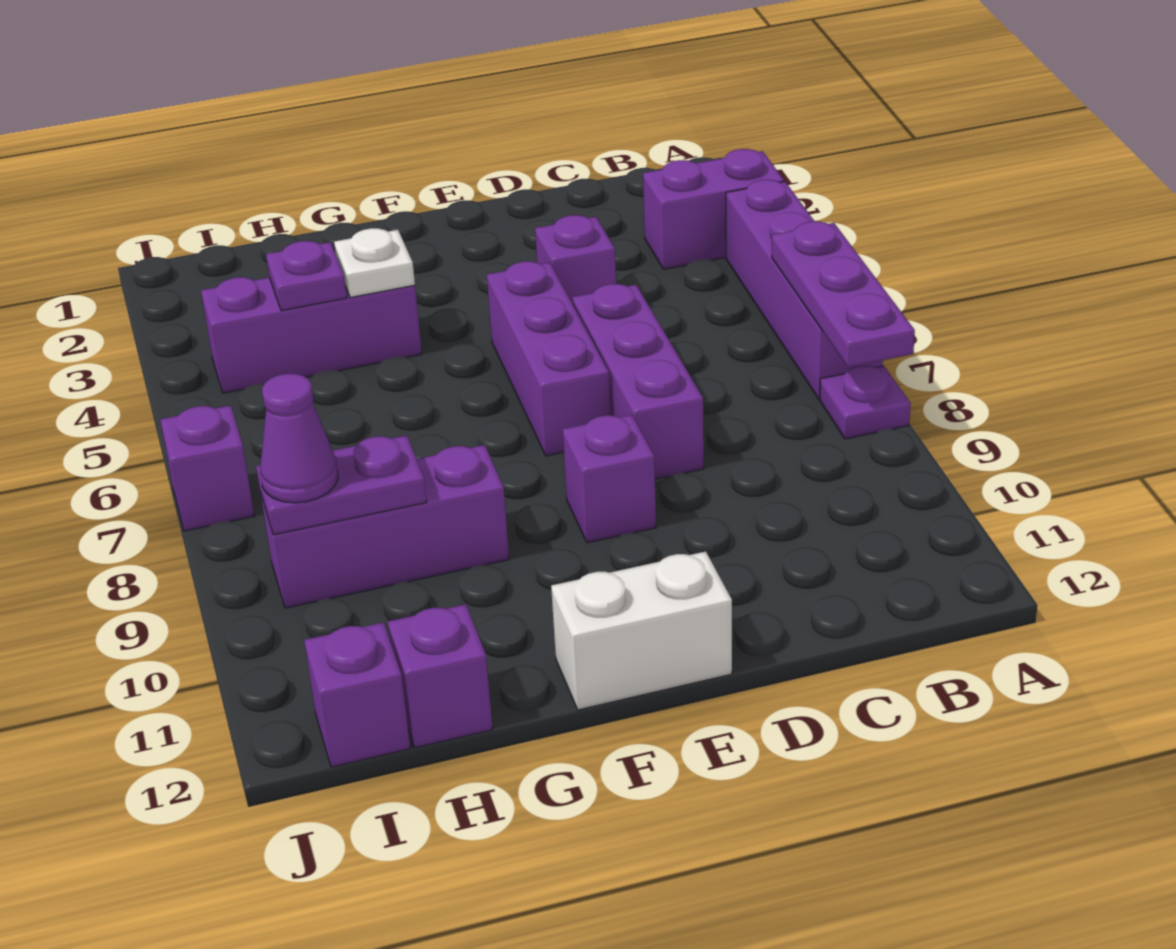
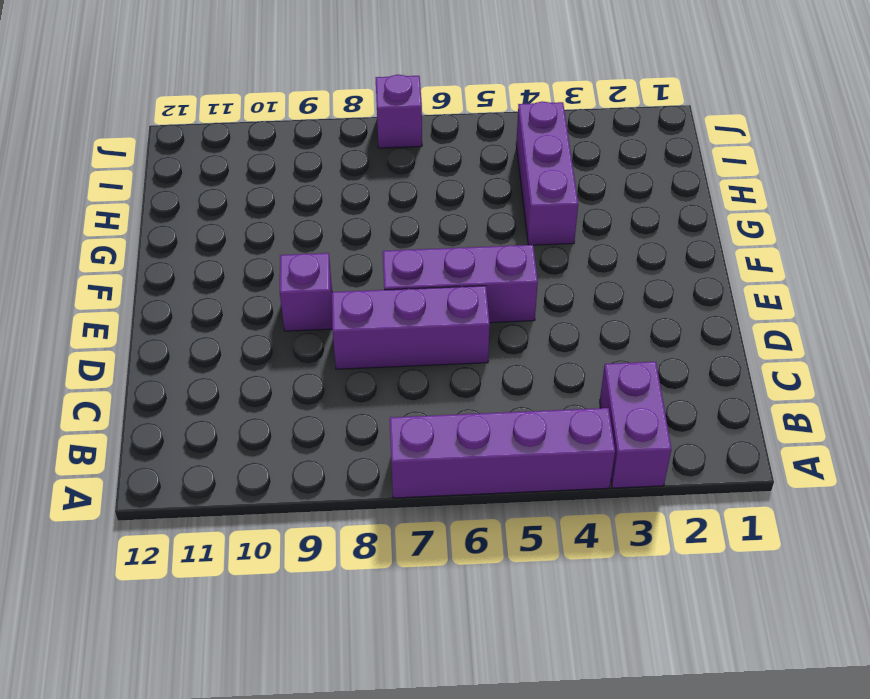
none -> purple plate A8 level 1
none -> purple brick D4 level 1
none -> white brick E12:F12 level 1

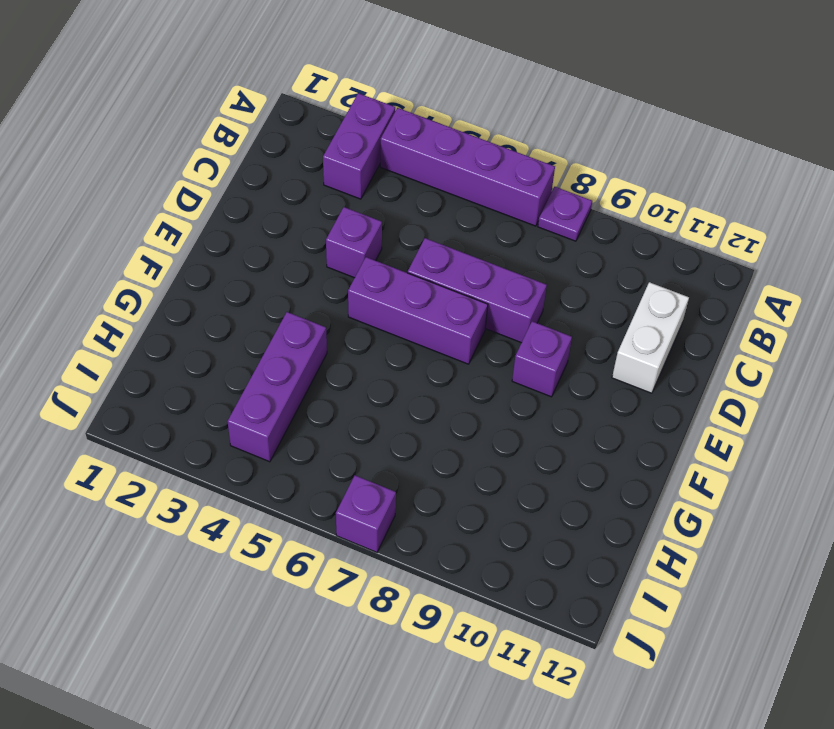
white brick C11:D11 level 1 -> white brick E12:F12 level 1
none -> purple brick G9:I9 level 1
none -> purple brick H12 level 1
none -> purple brick I12 level 1

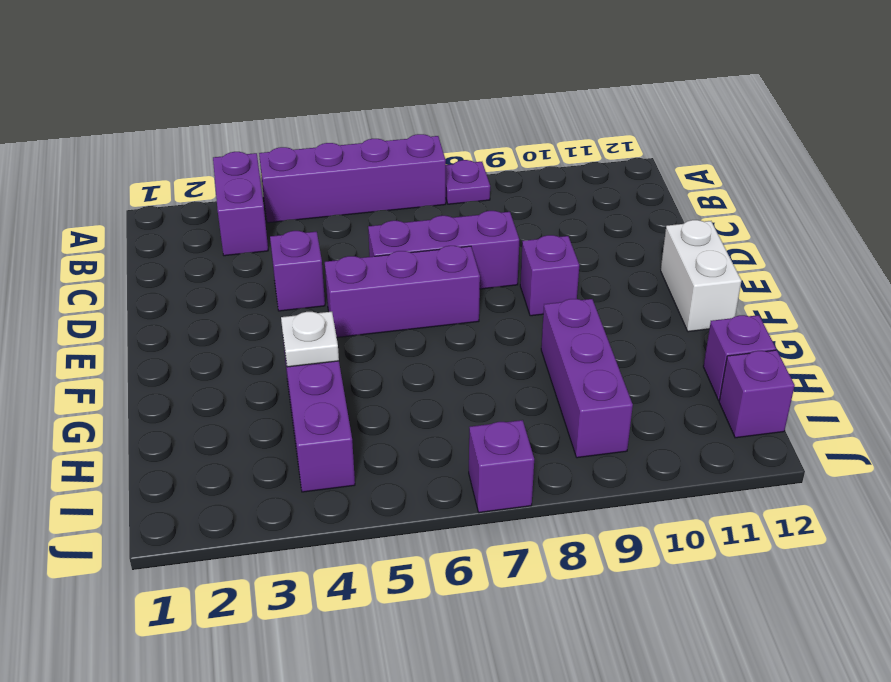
none -> purple plate A6:A8 level 2
none -> purple plate H4 level 2
none -> purple plate H9:I9 level 2

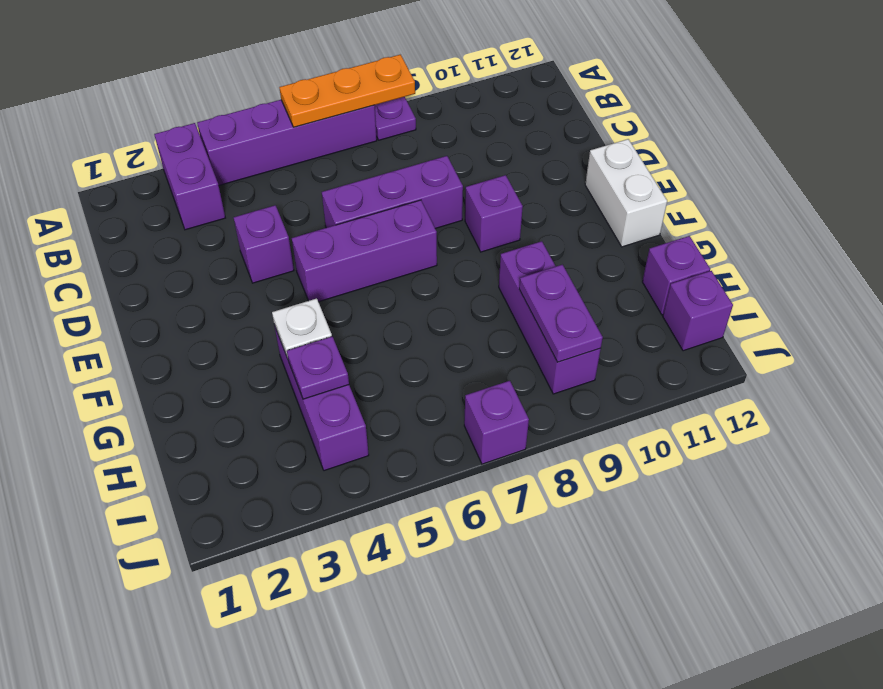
orange plate A6:A8 level 2 -> purple plate A6:A8 level 2
none -> purple cone I9 level 3

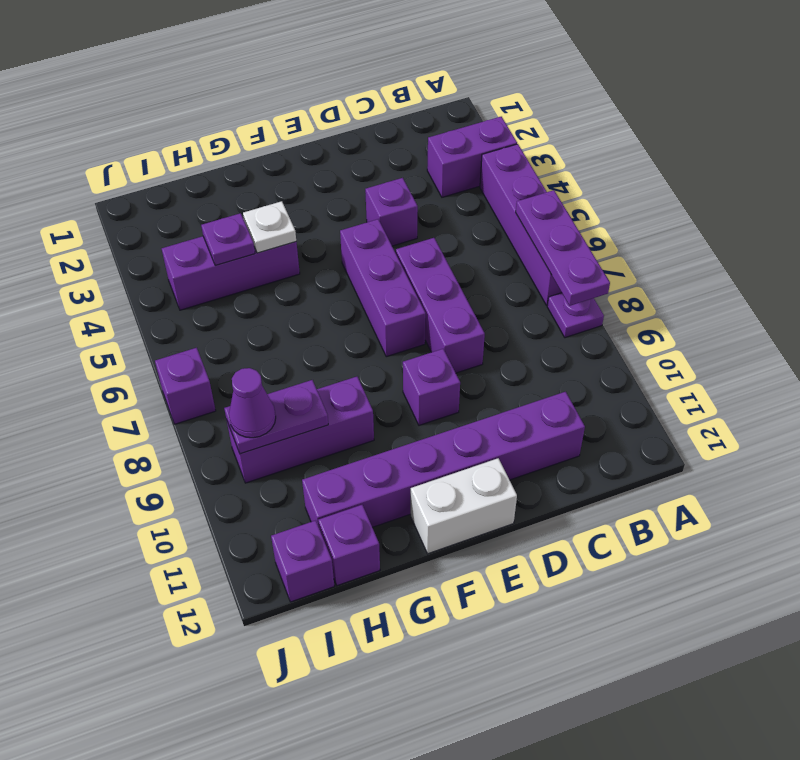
purple brick C11:H11 level 1 -> none

